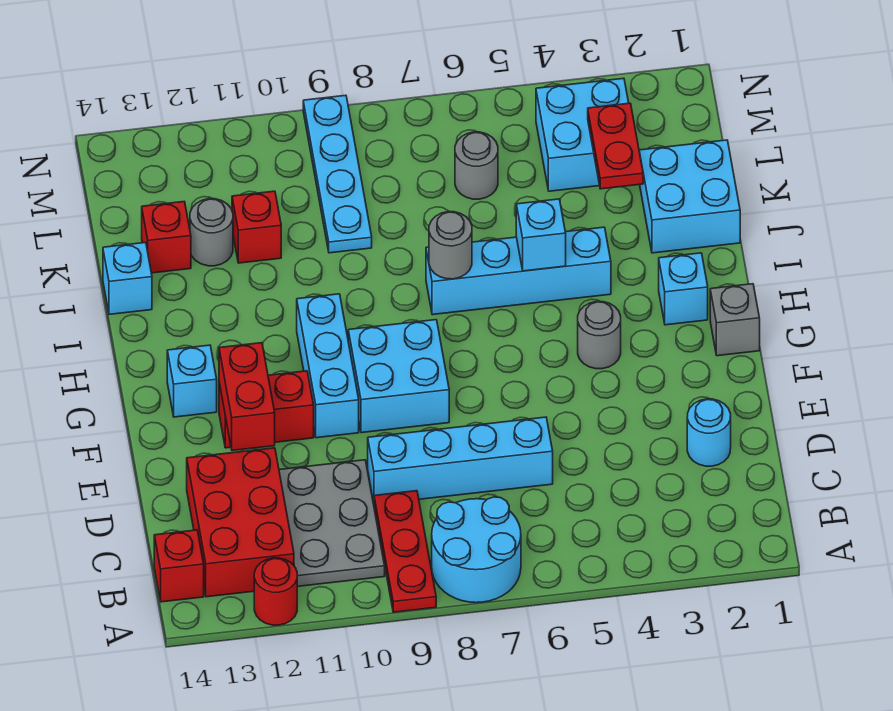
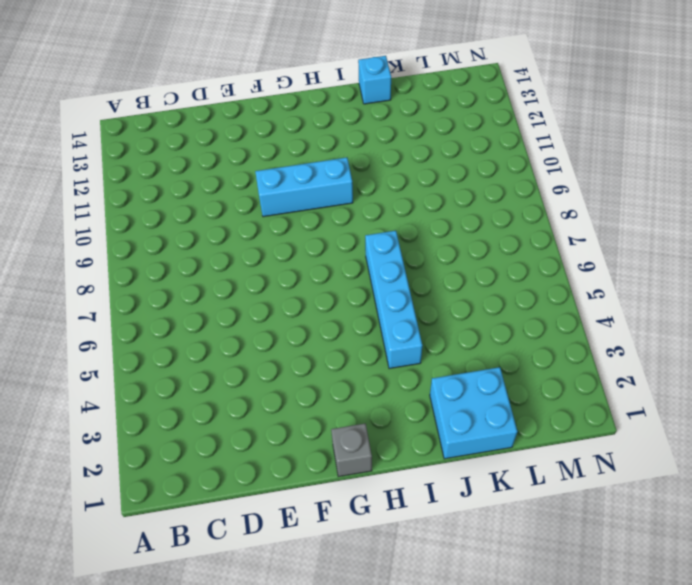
none -> cyan round brick A7:B8 level 1
none -> red plate A9:C9 level 1
none -> red round brick A12 level 1

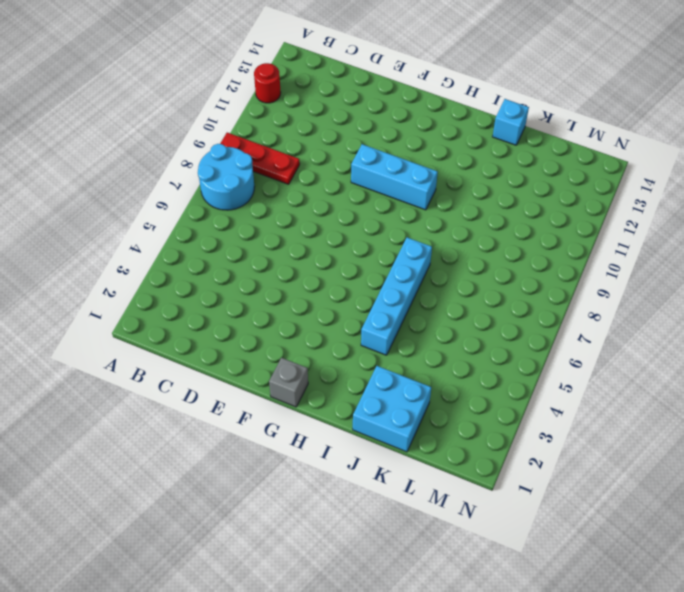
none -> grey plate B10:D11 level 1
none -> red brick B12:D13 level 1
none -> red brick B14 level 1

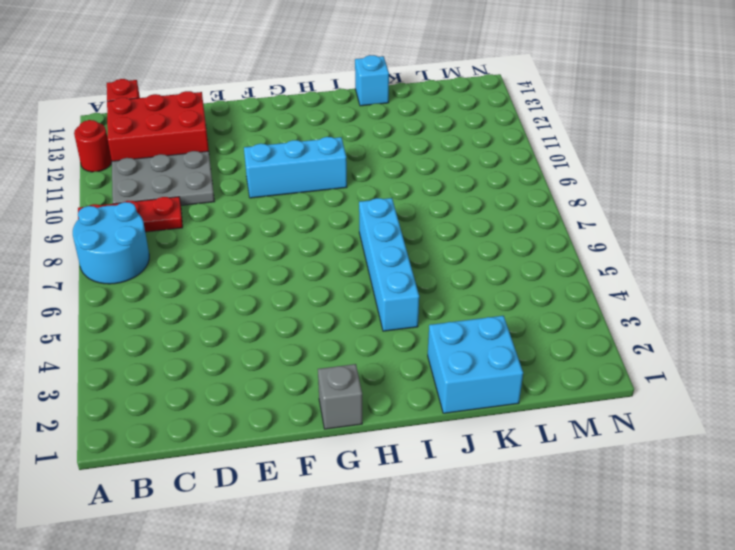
none -> cyan round brick D2 level 1
none -> cyan brick D6:D9 level 1
none -> cyan brick F8:G9 level 1

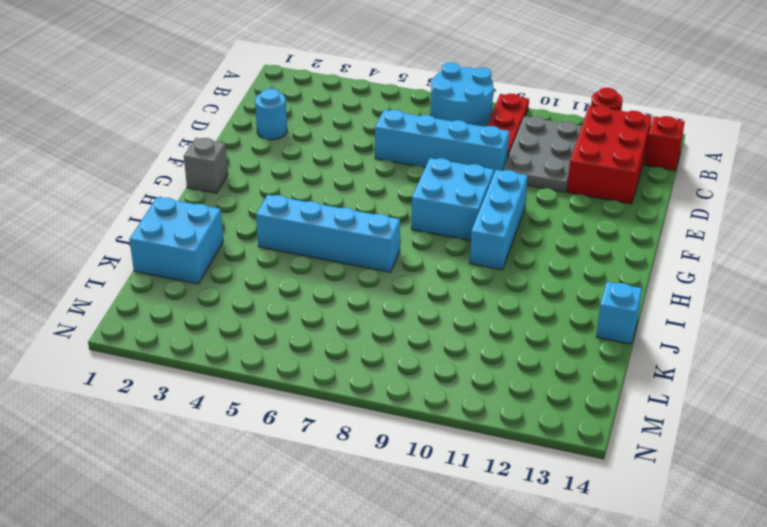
none -> red brick F11:F12 level 1
none -> grey round brick G4 level 1
none -> cyan brick G13 level 1

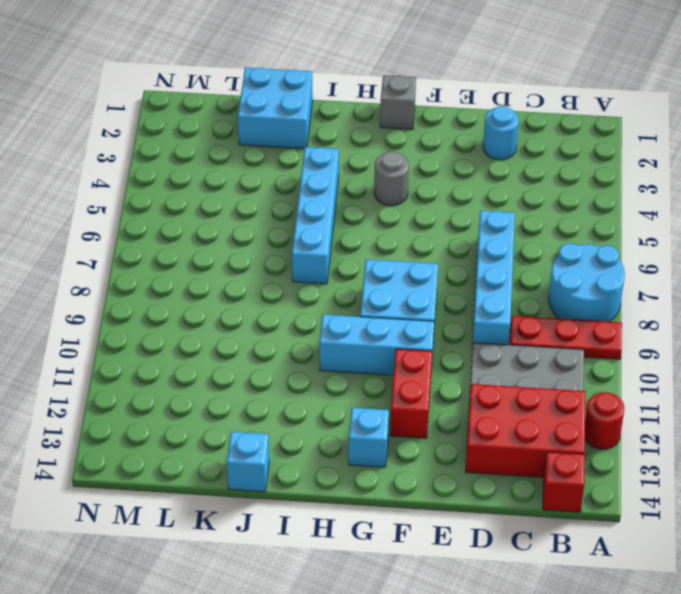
none -> cyan brick H2 level 1
none -> cyan plate K9:N9 level 1
none -> red brick K11 level 1

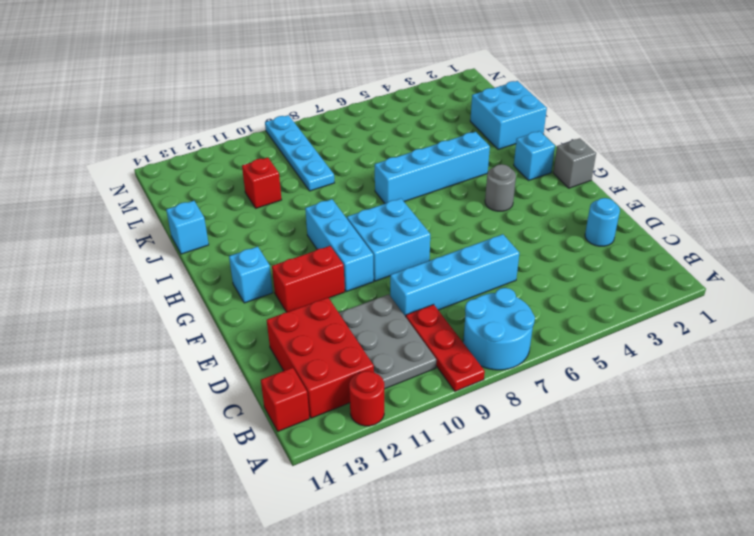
none -> grey round brick K12 level 1
none -> red brick K13 level 1
none -> cyan brick L3:M4 level 1

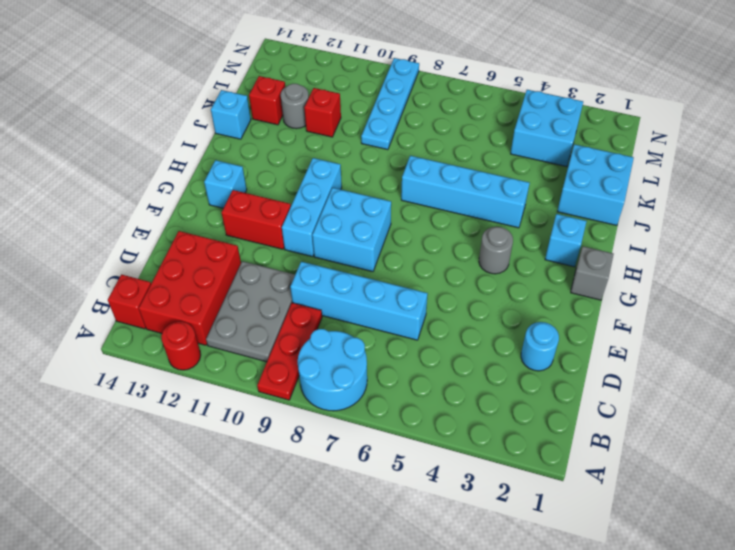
none -> grey round brick L6 level 1
none -> red brick E12:F12 level 2
none -> cyan brick I5 level 2

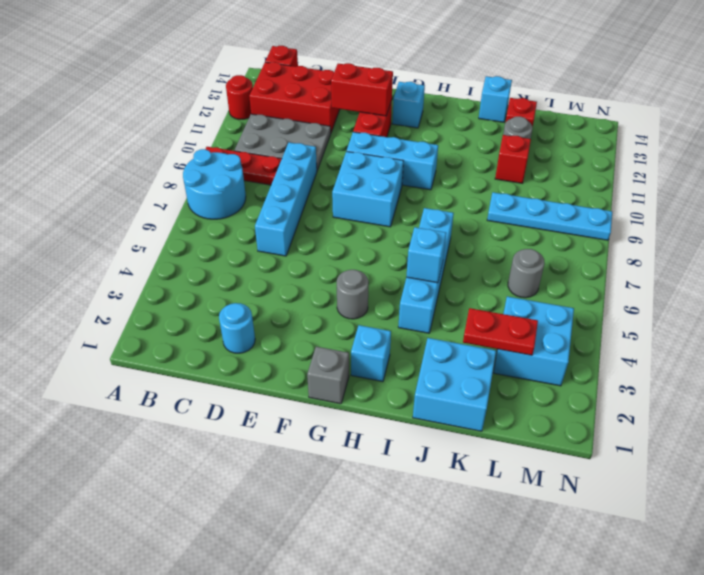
none -> grey round brick I7 level 2

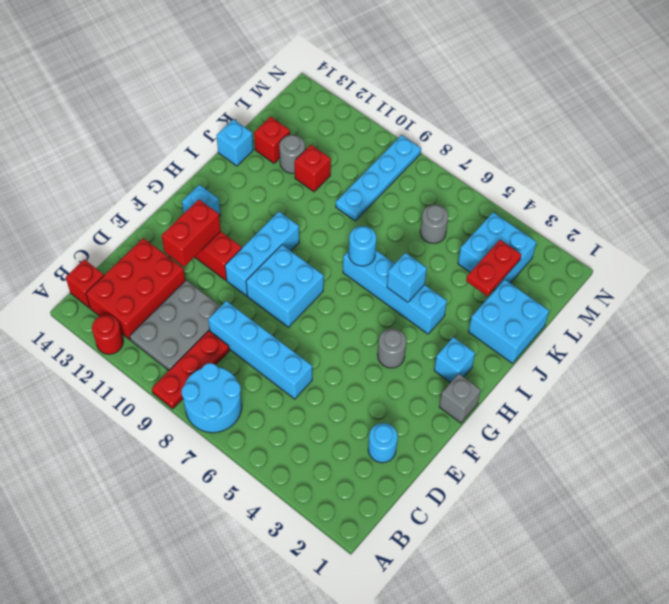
cyan round brick I7 level 2 -> grey round brick I7 level 2

